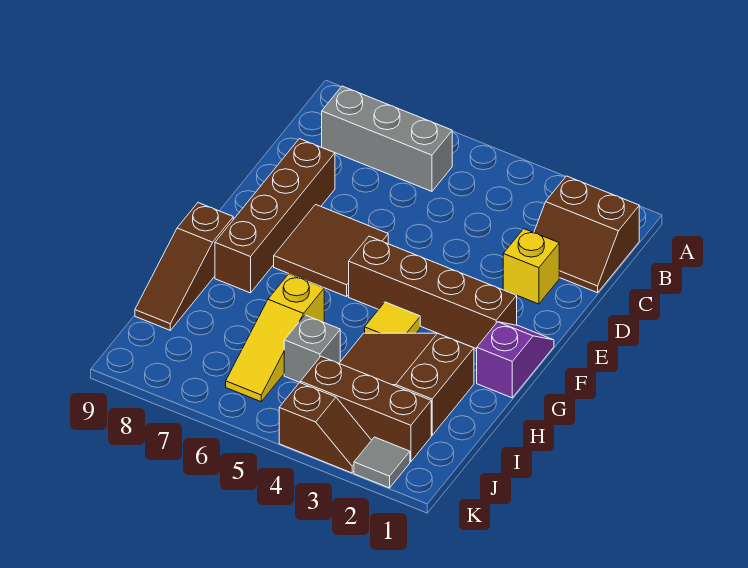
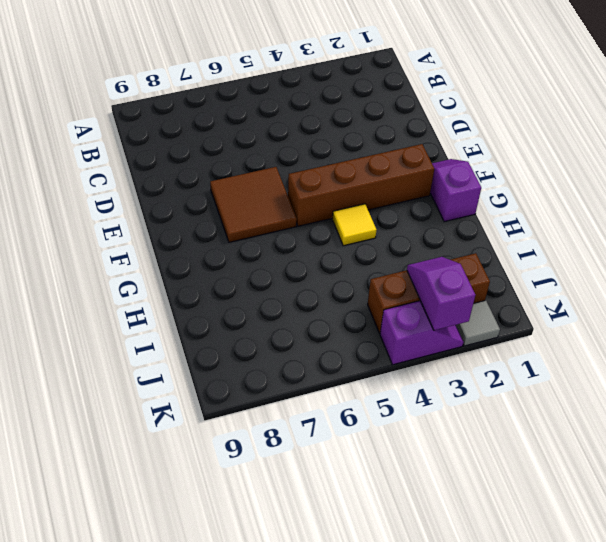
purple slope J3:K3 level 2 top K -> none
purple slope K3:K4 level 1 top 4 -> brown slope K3:K4 level 1 top 4
none -> brown slope B1:C2 level 1 top B
none -> grey brick B6:B8 level 1
none -> yellow brick D2 level 1

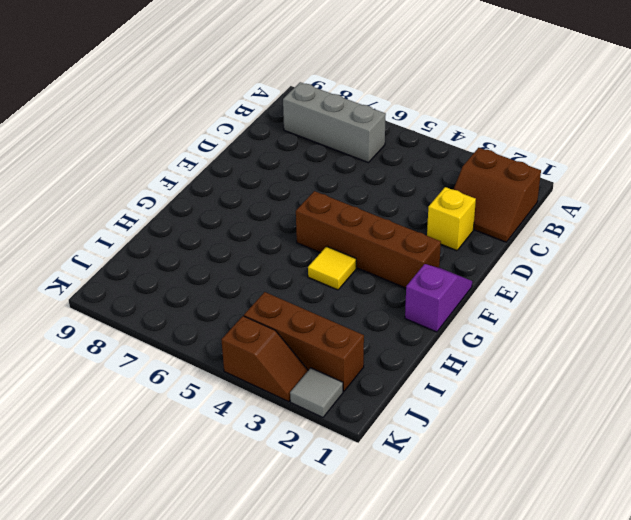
none -> brown brick D8:G8 level 1
none -> brown tile E6:F7 level 1
none -> brown slope G9:I9 level 1 top G

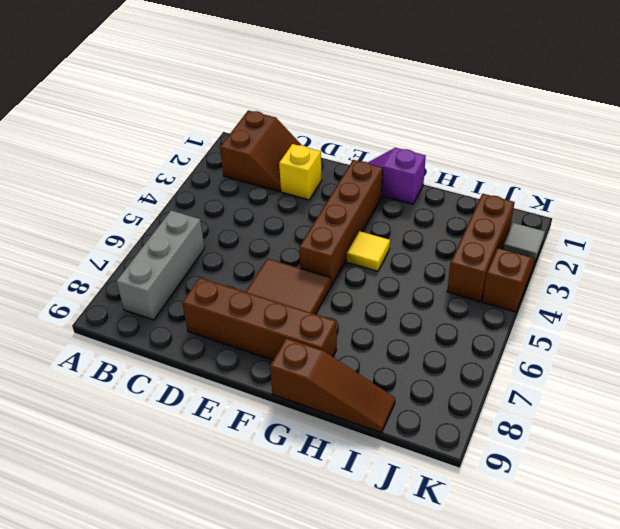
none -> brown slope H2:I4 level 1 top 2
none -> yellow slope H6:J6 level 1 top H
none -> grey brick I5 level 1

